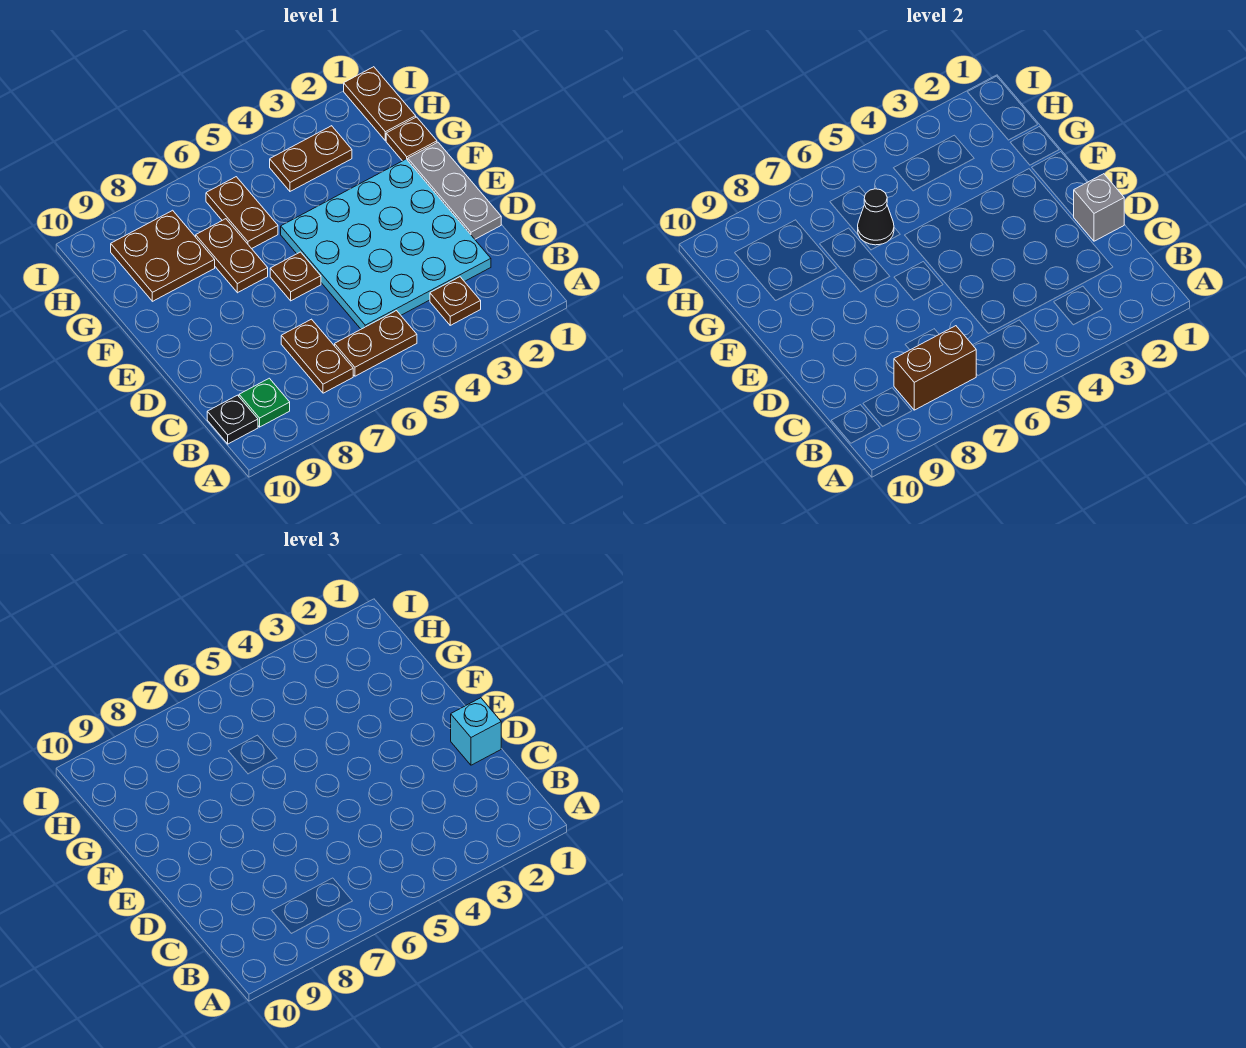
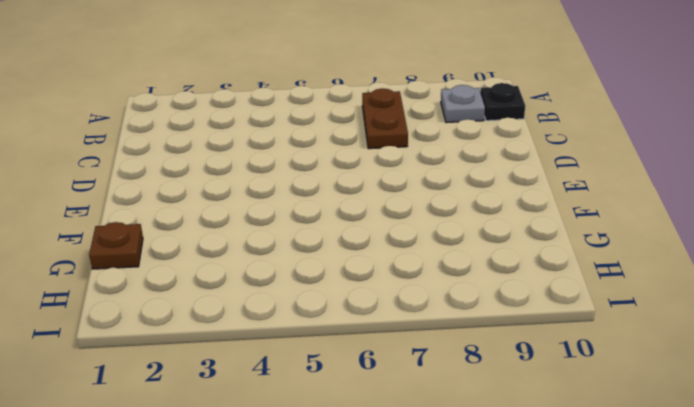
grey plate B9 level 1 -> green plate B9 level 1
none -> brown plate B3 level 1
none -> brown plate B5:B6 level 1
none -> cyan plate C2:F5 level 1

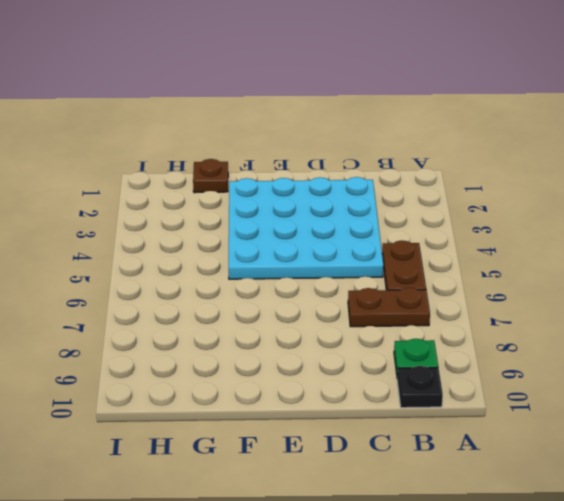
none -> brown plate B3 level 1
none -> grey plate D1:F1 level 1
none -> brown plate E6 level 1

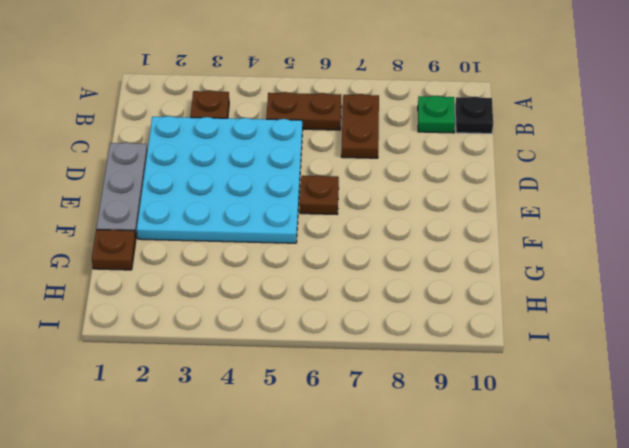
none -> brown plate F7:G7 level 1
none -> brown plate G6:H6 level 1
none -> brown plate G8:H9 level 1

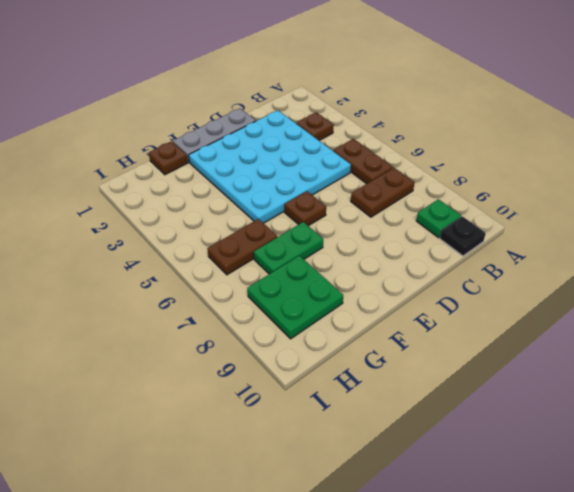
green plate F7:G7 level 1 -> brown plate F7:G7 level 1
green plate G8:H9 level 1 -> brown plate G8:H9 level 1
none -> brown plate H1:I1 level 1
none -> brown plate H3:H4 level 1
none -> brown brick B7:B8 level 2

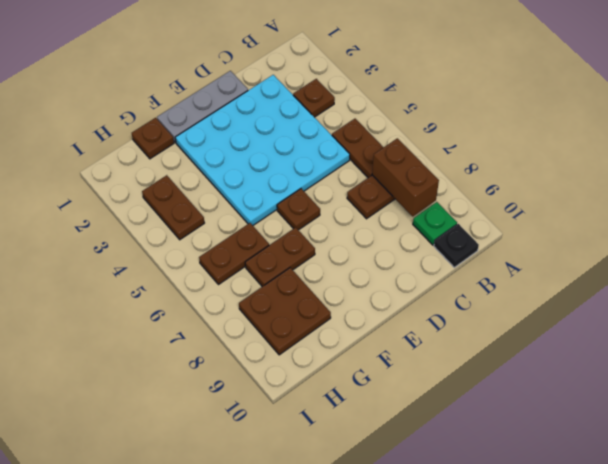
none -> brown plate H1:I1 level 1
none -> grey brick D1 level 2
none -> black cone G6 level 2

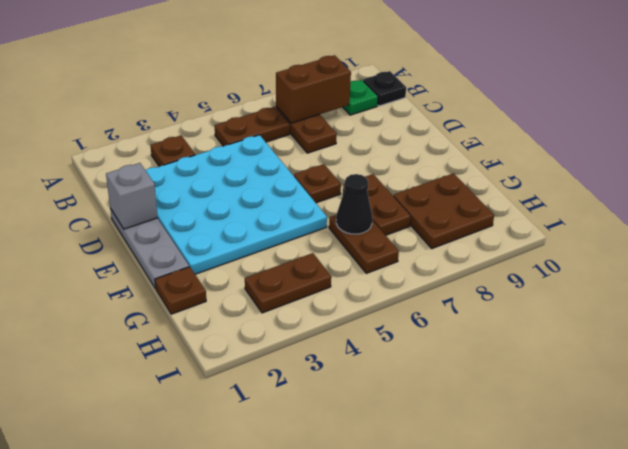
none -> brown plate H1:I1 level 1
none -> cyan brick D1 level 3

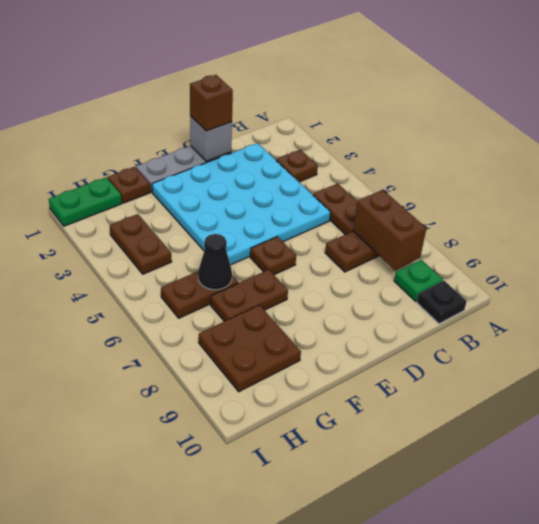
brown brick D1 level 3 -> cyan brick D1 level 3
green plate H1:I1 level 1 -> brown plate H1:I1 level 1

